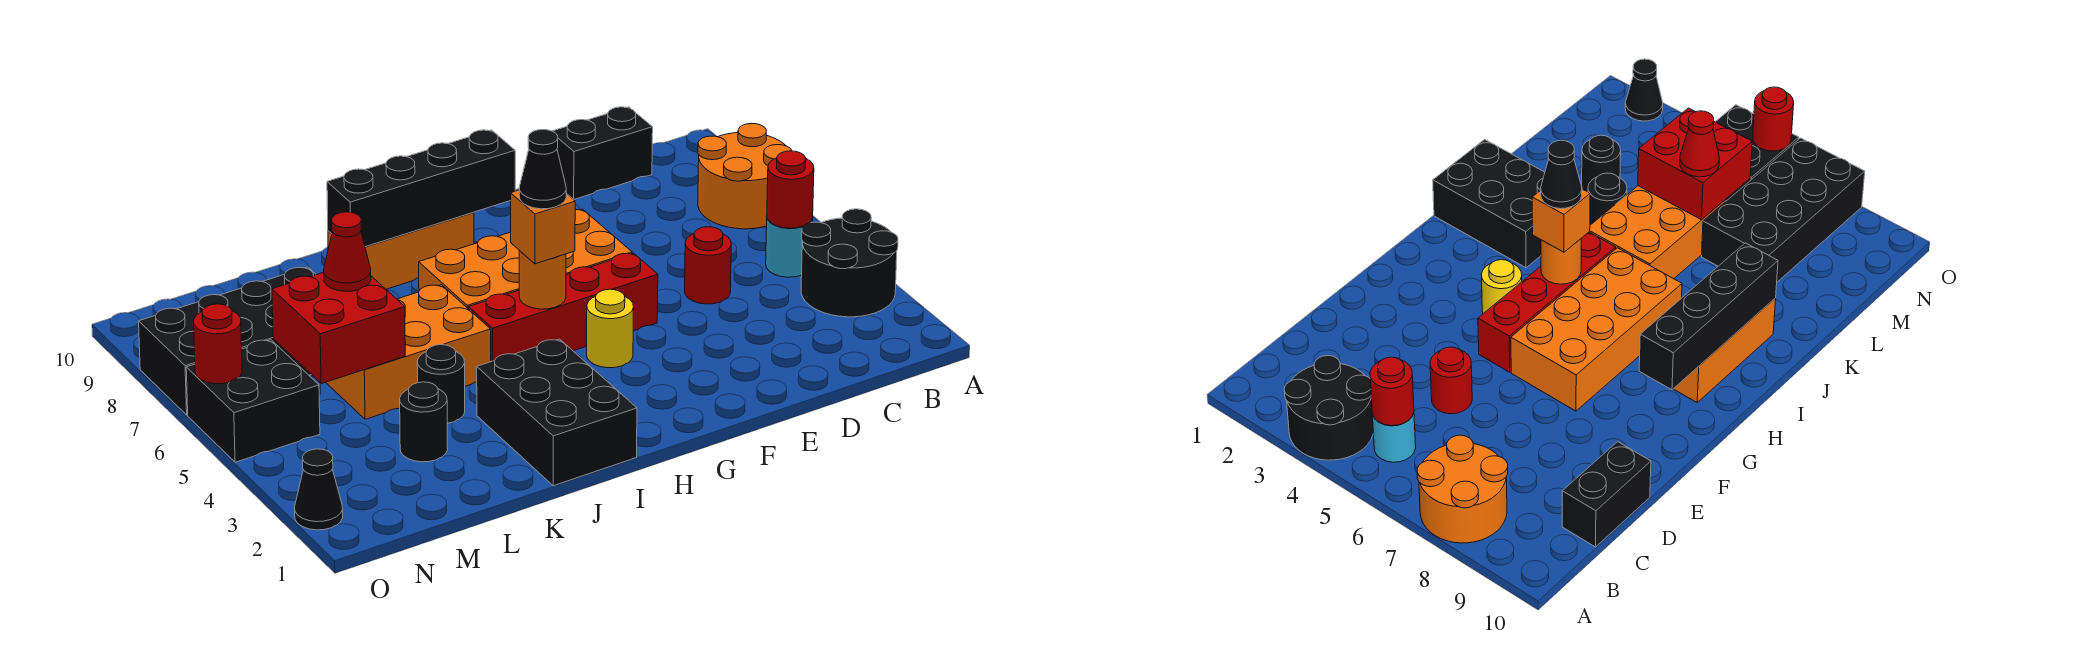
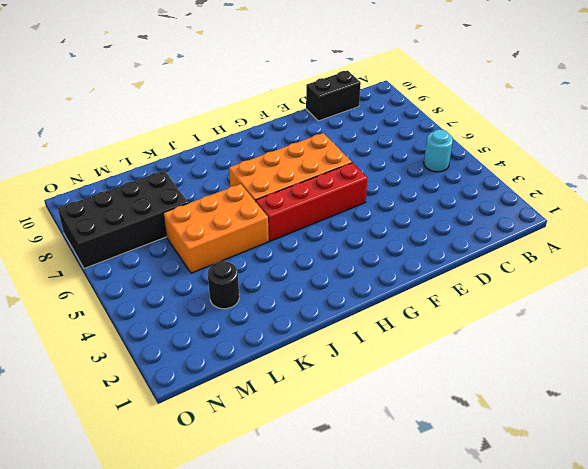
none -> black round brick A3:B4 level 1
none -> orange round brick A7:B8 level 1
none -> red round brick D5 level 1

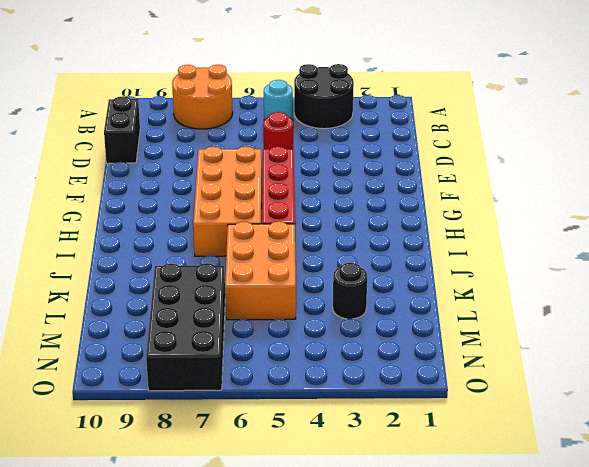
none -> yellow round brick G4 level 1
none -> orange brick H9:J9 level 1
none -> black brick I1:J3 level 1

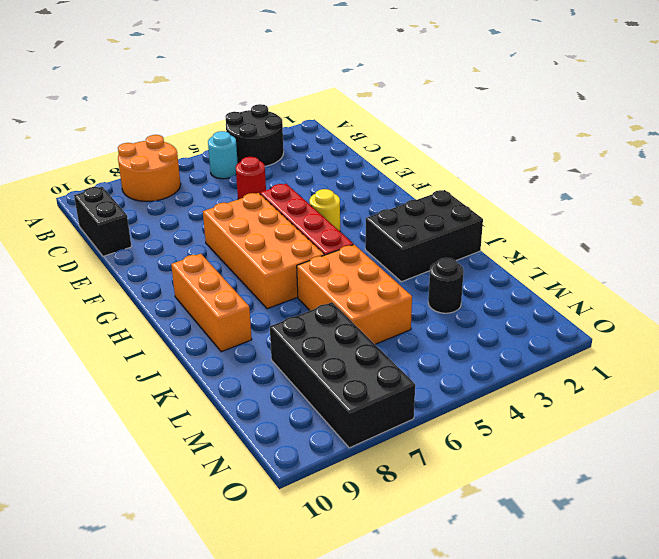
none -> black round brick K4 level 1
none -> black brick N5:O6 level 1
none -> black cone O2 level 1

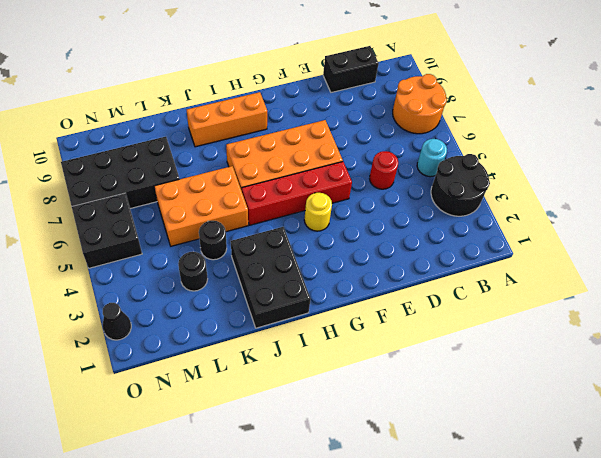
none -> red round brick B5 level 2
none -> black brick G9:J9 level 2
none -> orange round brick H5 level 2

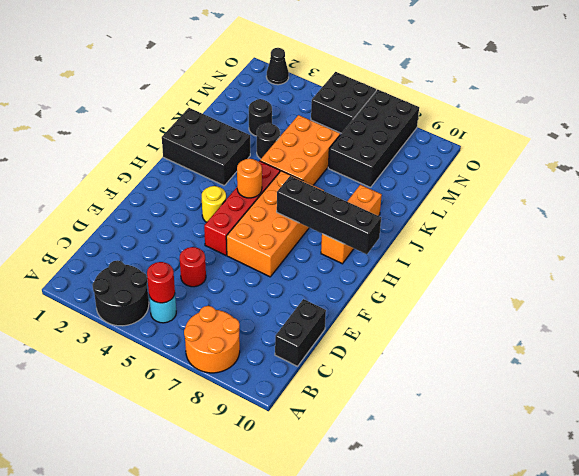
black brick H7:H10 level 2 -> black brick G9:J9 level 2
none -> red brick L5:M6 level 2
none -> red round brick O6 level 2
none -> orange brick H5 level 3

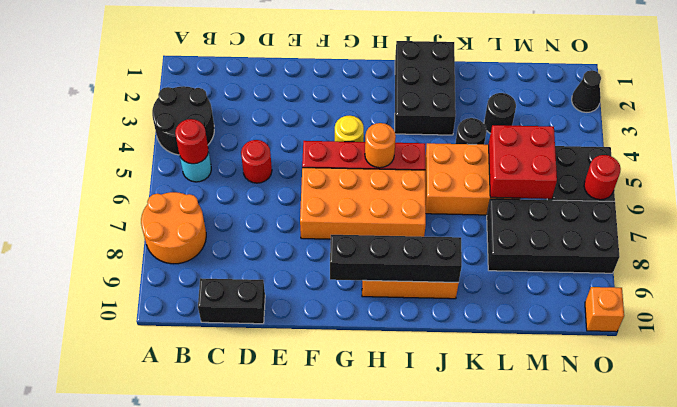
orange brick O10 level 1 -> orange brick H5 level 3
none -> red cone L6 level 3
none -> black cone H5 level 4

